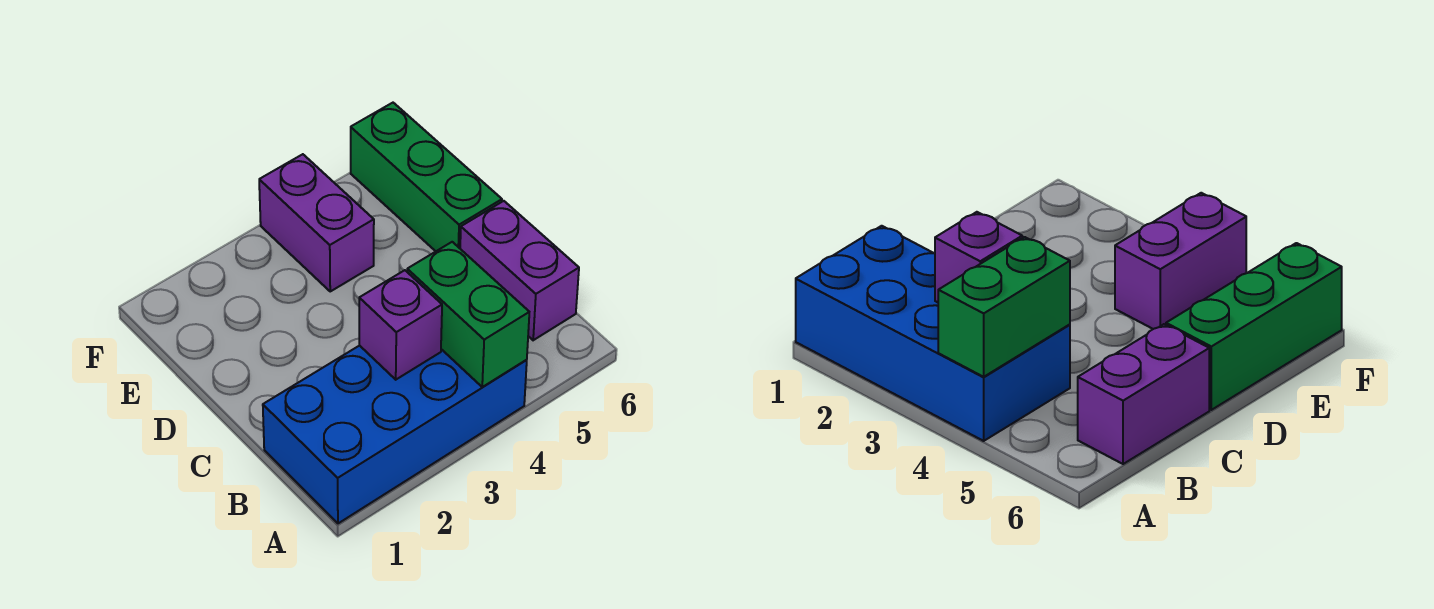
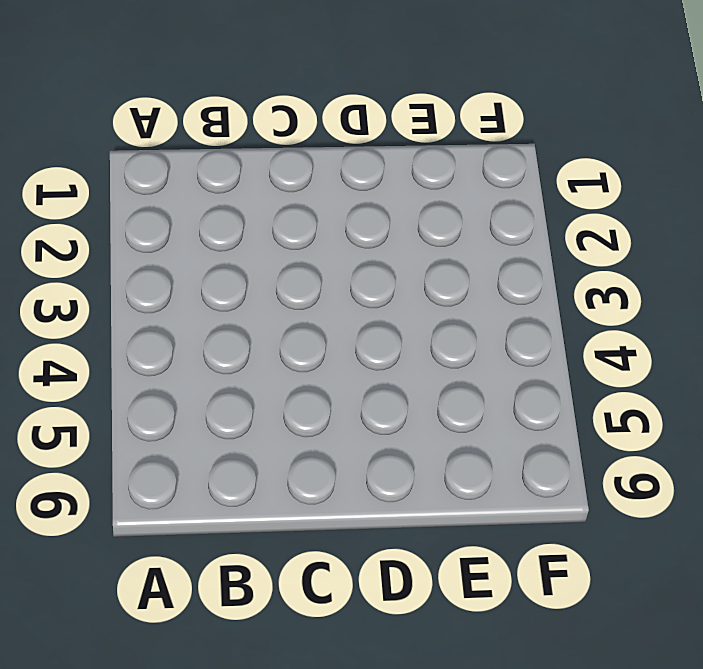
none -> blue brick A1:B4 level 1
none -> purple brick B6:C6 level 1

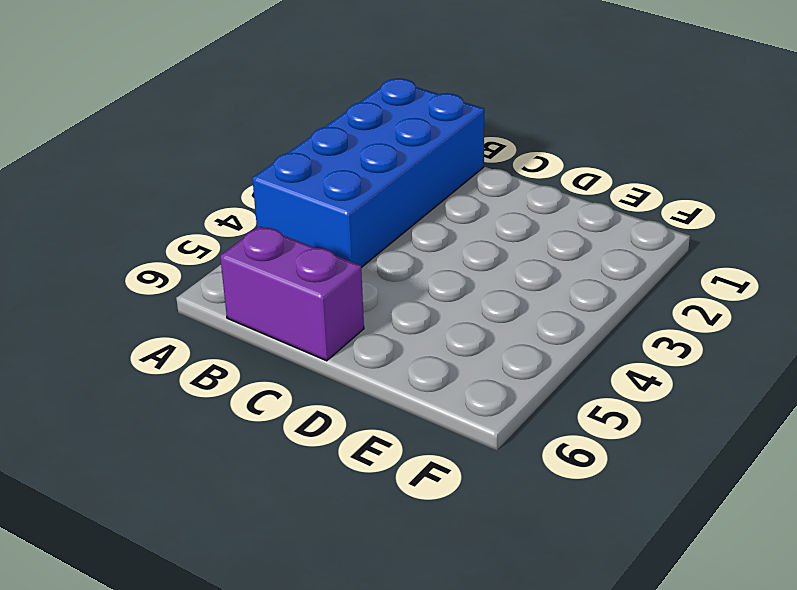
none -> green brick D6:F6 level 1
none -> purple brick E4:F4 level 1

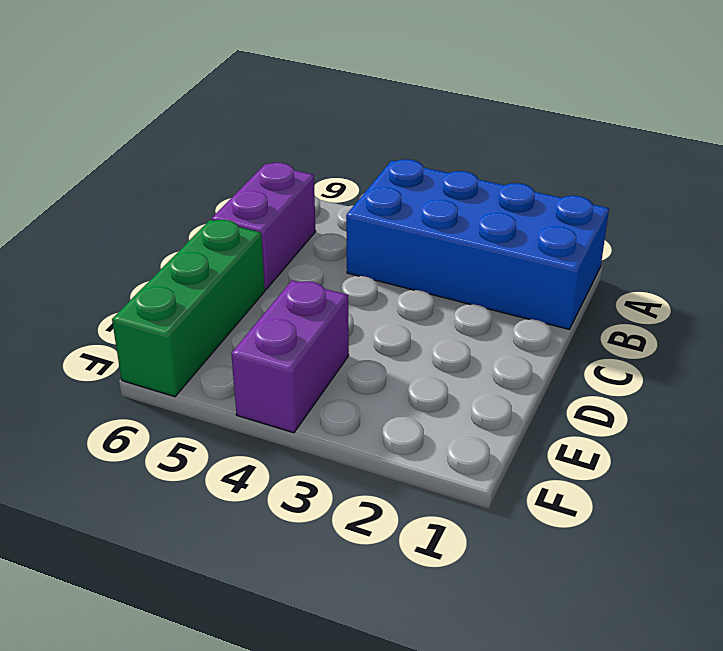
none -> green brick A4:B4 level 2
none -> purple brick B3 level 2

